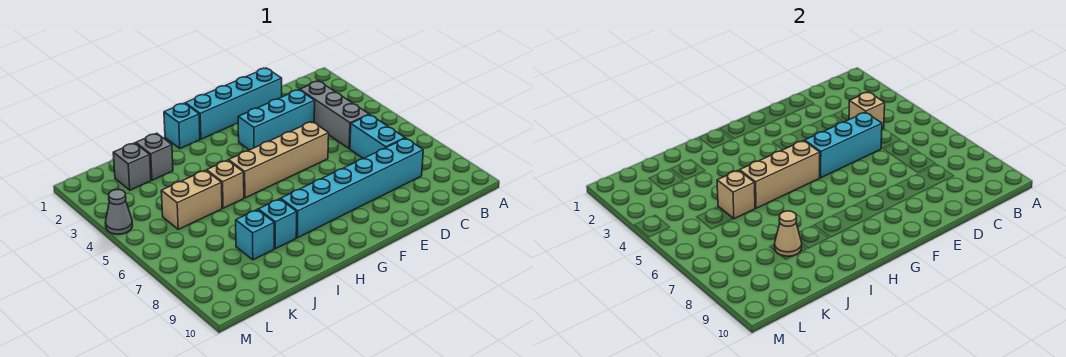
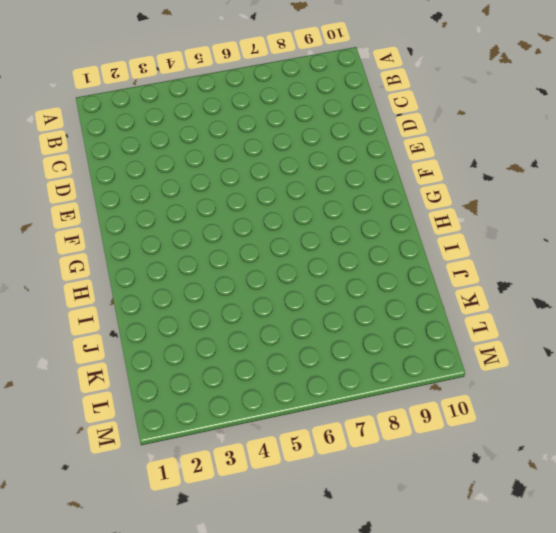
none -> grey brick C3:C5 level 1
none -> cyan brick C6:C7 level 1
none -> cyan brick C8:H8 level 1

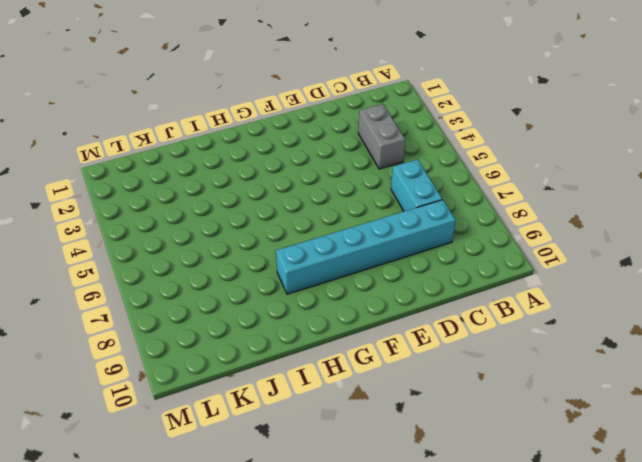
grey brick C3:C4 level 1 -> grey brick C3:C5 level 1
none -> cyan brick D1:G1 level 1
none -> cyan brick D3:F3 level 1
none -> tan brick E5:H5 level 1

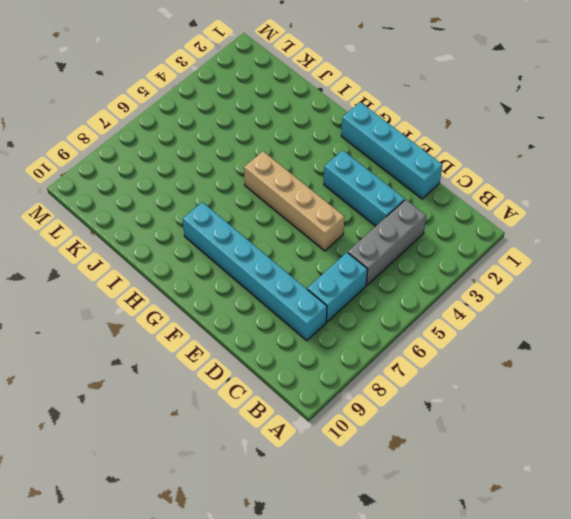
none -> cyan brick H1 level 1
none -> tan brick I5 level 1
none -> cyan brick I8 level 1

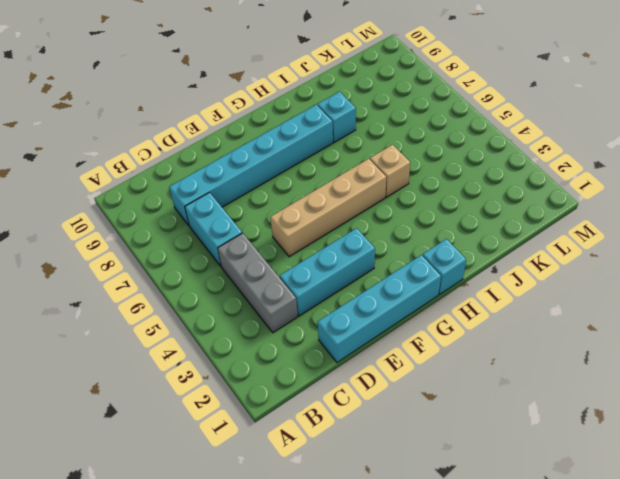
none -> grey brick J2 level 1
none -> tan brick J5:K5 level 1
none -> cyan brick J8 level 1

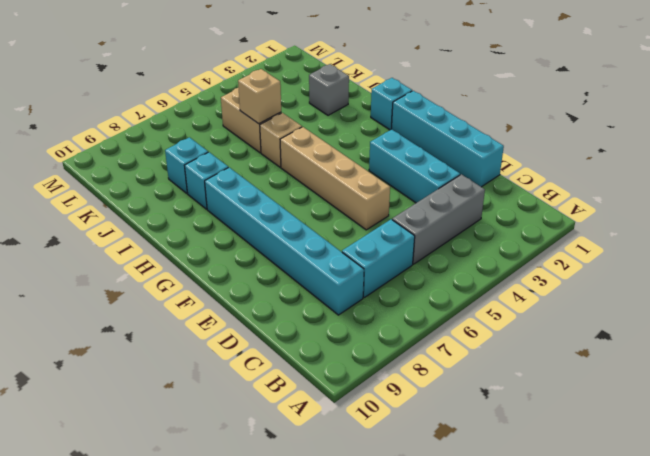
none -> grey brick K2 level 1
none -> grey cone M4 level 1
none -> tan brick C4 level 2

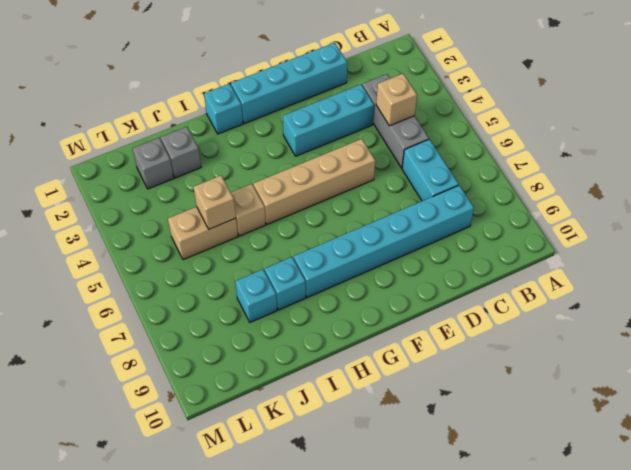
none -> grey cone M4 level 1
none -> cyan brick D5:F5 level 2
none -> tan brick G5:I5 level 2

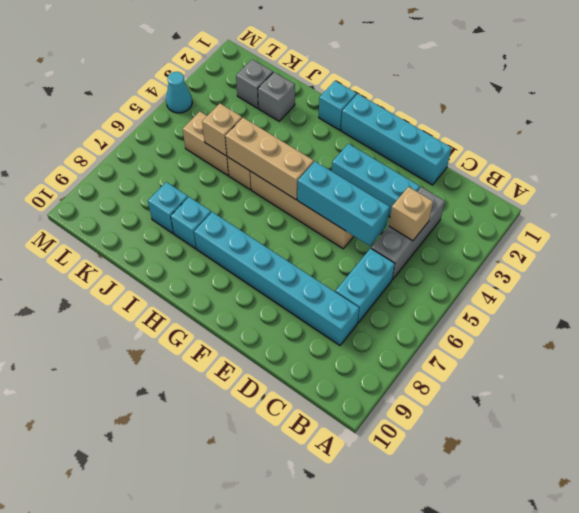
cyan cone M4 level 1 -> grey cone M4 level 1
none -> tan cone J8 level 2

